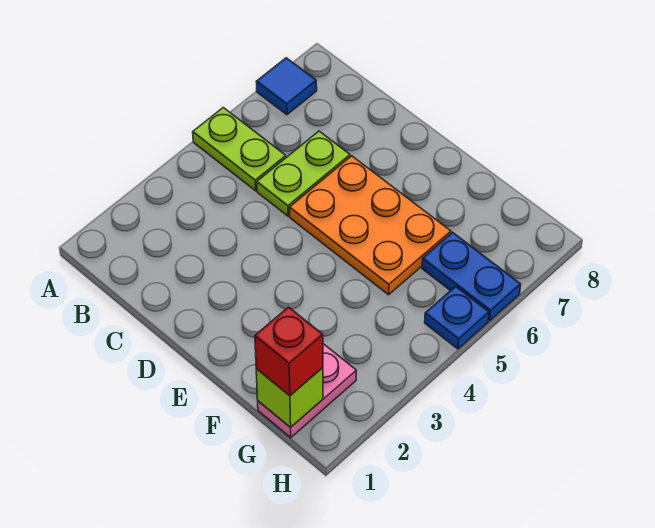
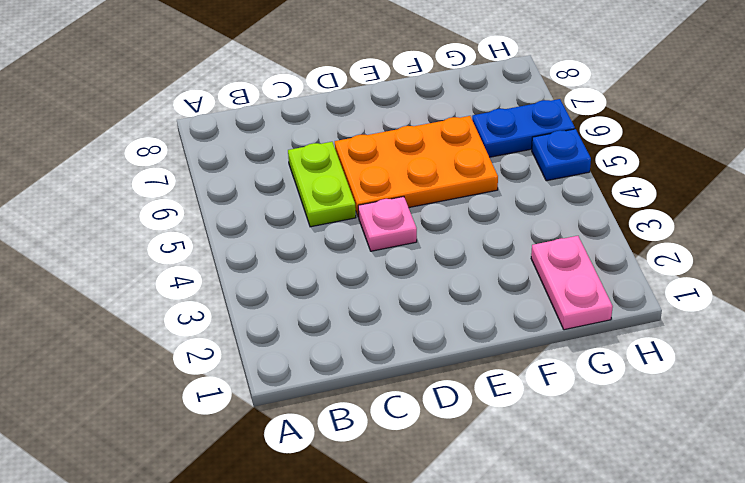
pink plate D4 level 1 -> none
none -> lime plate A5:B5 level 1
none -> blue tile A7 level 1

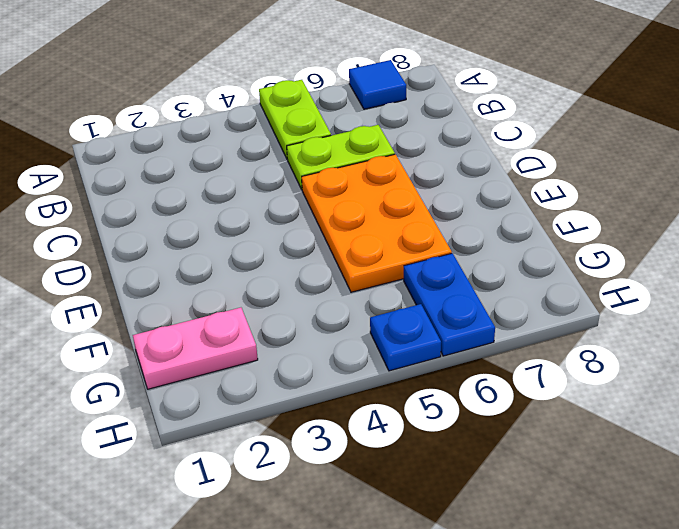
none -> lime brick G1 level 2
none -> red brick G1 level 3

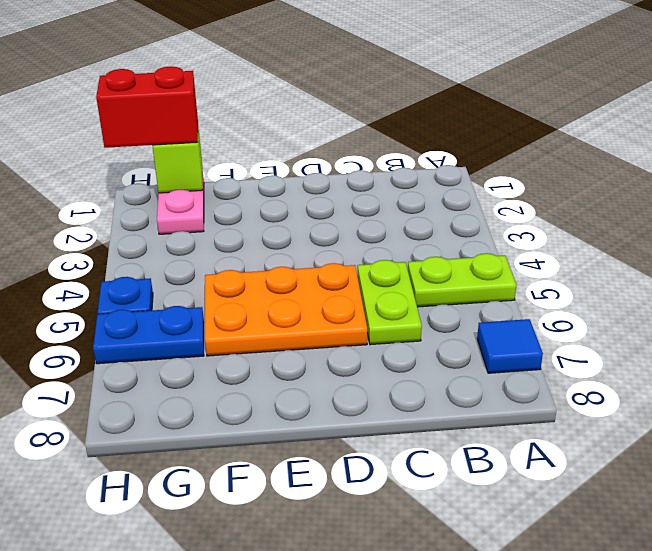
red brick G1:H1 level 3 -> red brick G1 level 3

